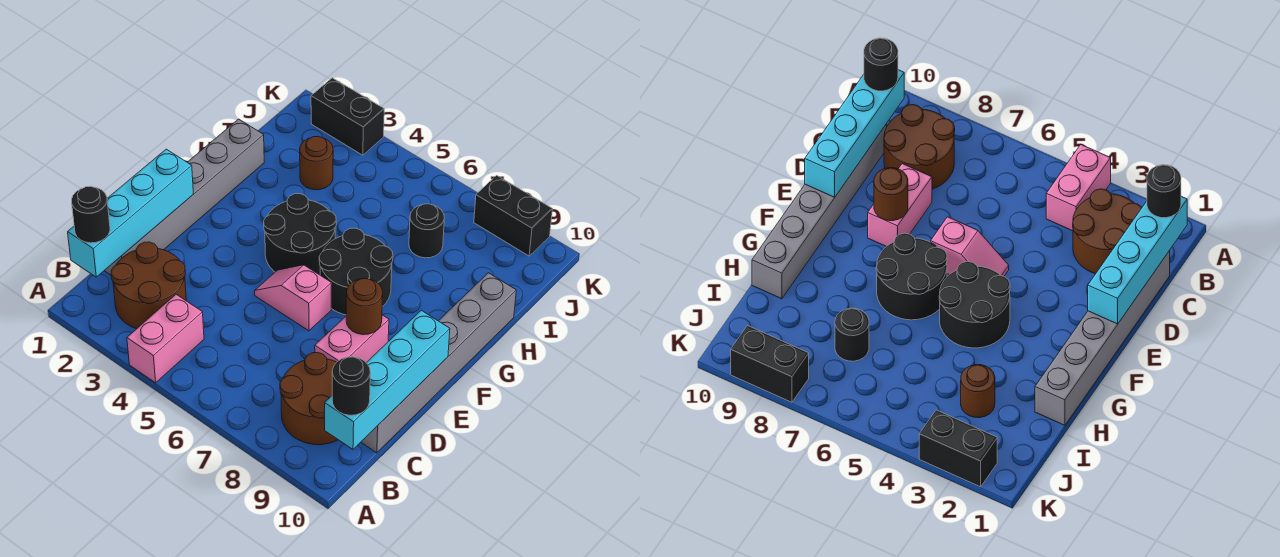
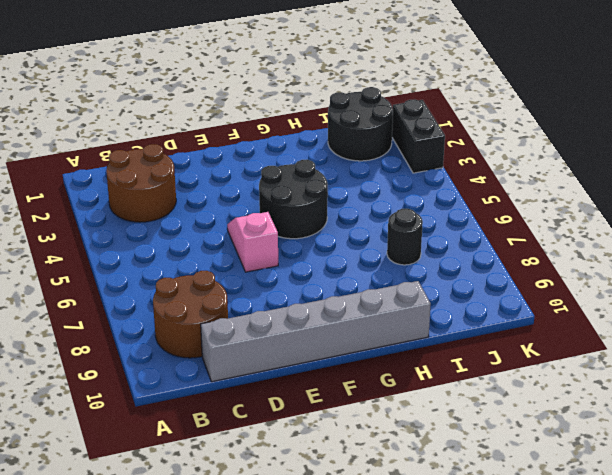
black round brick I1:J2 level 1 -> black round brick F6:G7 level 1
none -> pink brick A4:B4 level 1
none -> grey brick C1:H1 level 1
none -> pink brick D8:E8 level 1

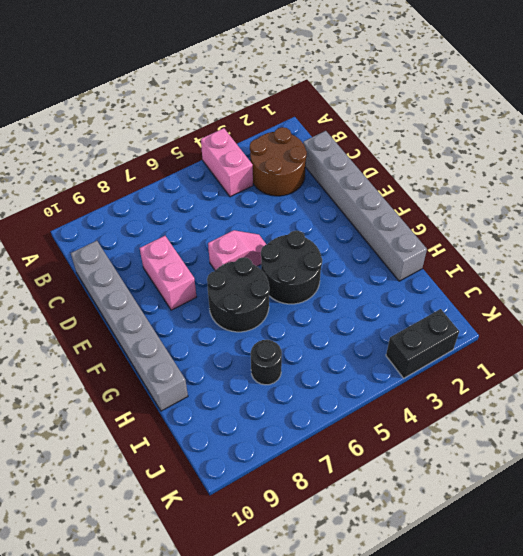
none -> brown round brick B8:C9 level 1
none -> brown round brick I3 level 1
none -> black brick K8:K9 level 1

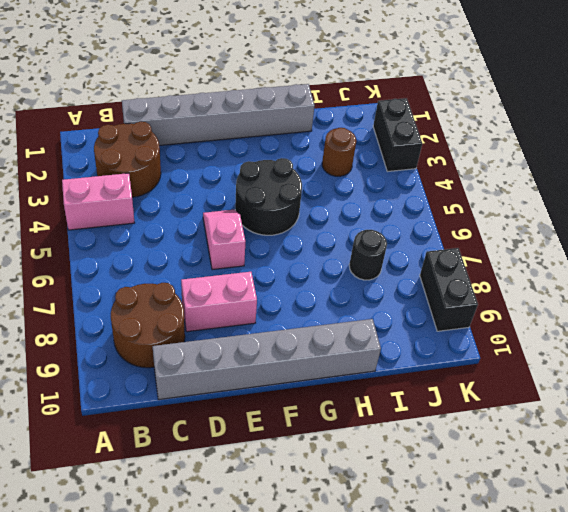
none -> black round brick F6:G7 level 1
none -> cyan brick B1:E1 level 2
none -> cyan brick B10:E10 level 2

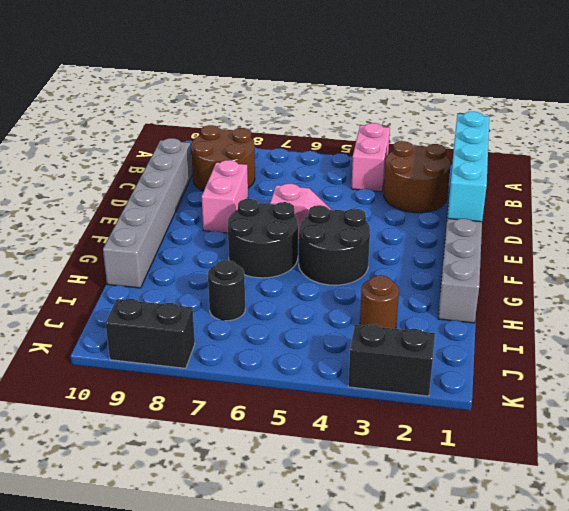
none -> cyan brick B10:E10 level 2
none -> brown round brick E8 level 2
none -> black round brick B1 level 3

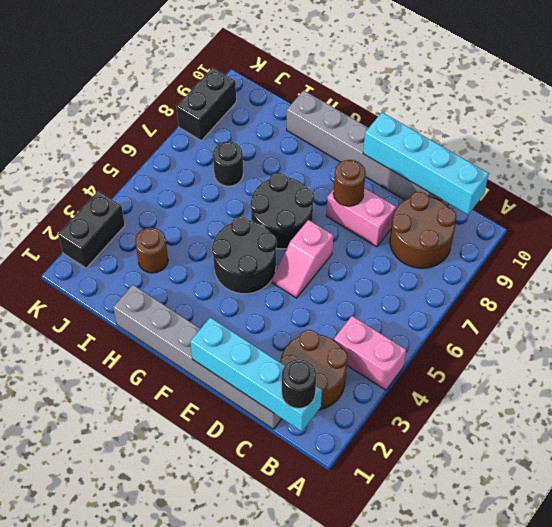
none -> black round brick B10 level 3

